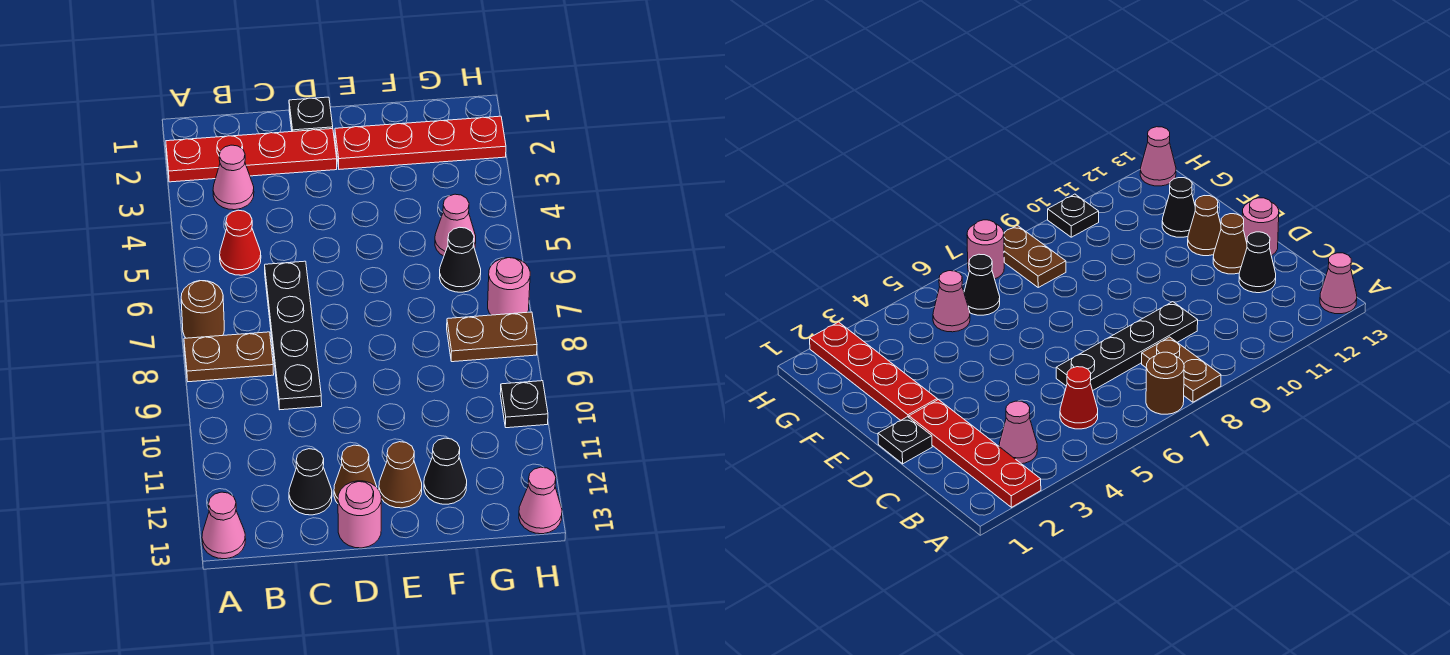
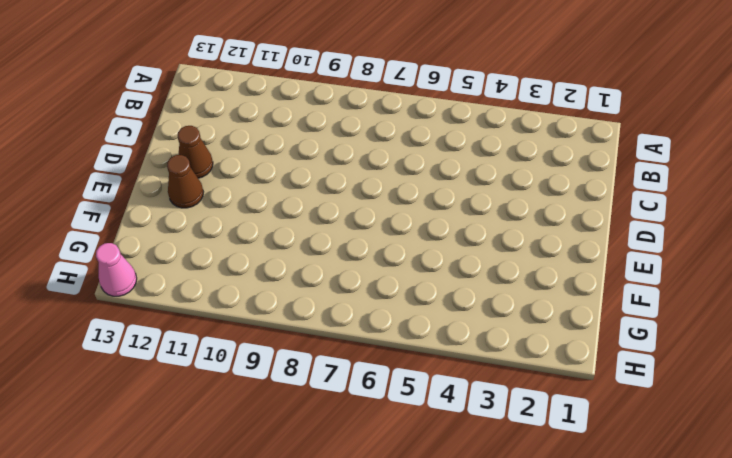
none -> red plate A2:D2 level 1
none -> brown round brick A7 level 1
none -> brown plate A8:B8 level 1

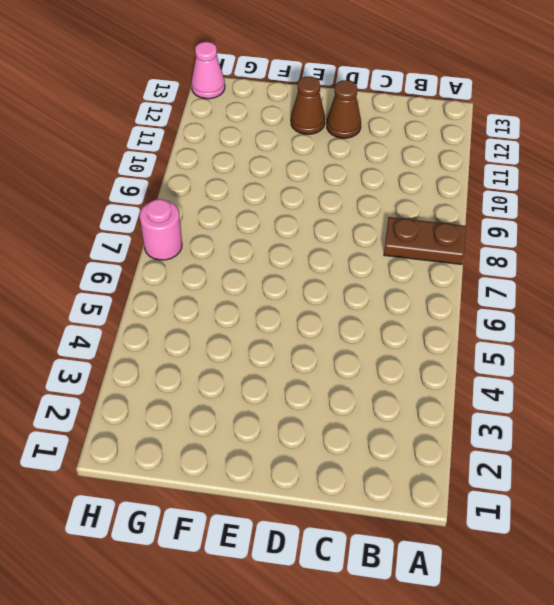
none -> red plate A2:D2 level 1
none -> brown round brick A7 level 1
none -> pink cone A13 level 1

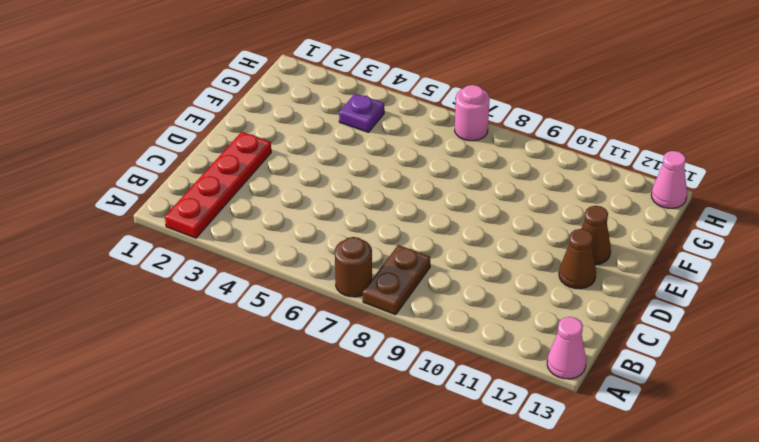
purple plate G4 level 1 -> none
none -> pink cone B3 level 1
none -> red cone B5 level 1
none -> black plate C6:C9 level 1

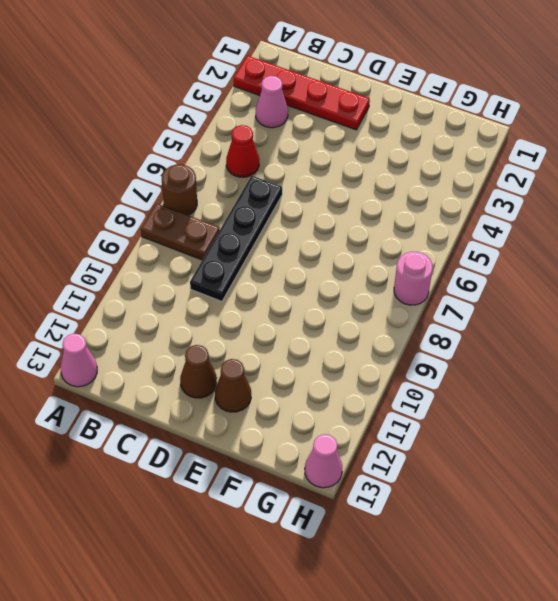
none -> black cone C12 level 1
none -> black plate D1 level 1
none -> pink round brick D13 level 1

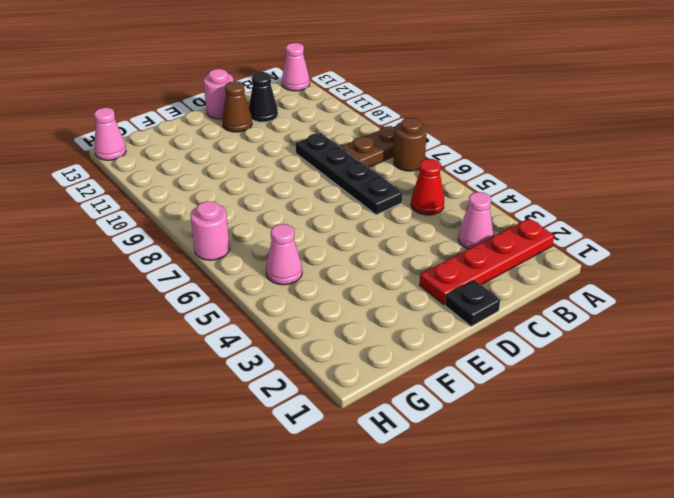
none -> red plate E2:H2 level 1
none -> brown cone E12 level 1
none -> black cone F12 level 1

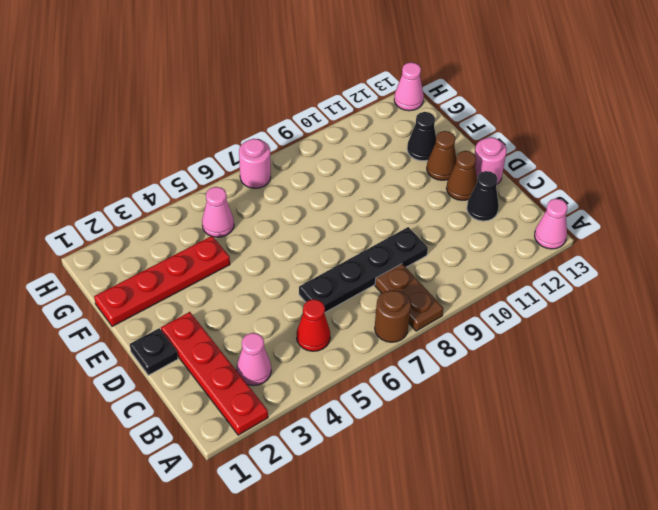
red plate F1:F4 level 1 -> red plate E2:H2 level 1
none -> black cone G6 level 1
none -> brown plate G8:H8 level 1
none -> black plate H10 level 1

